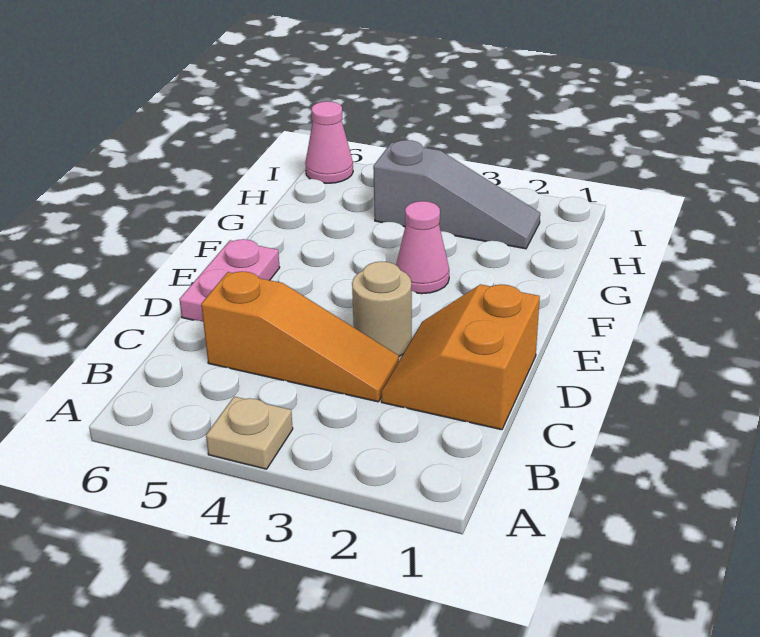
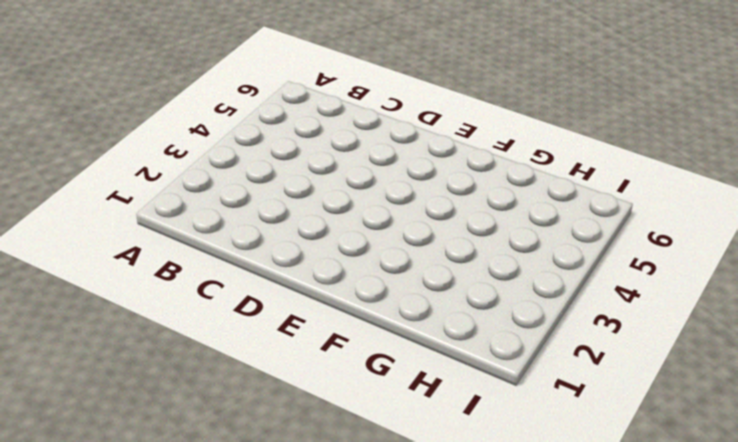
none -> tan plate A4 level 1
none -> orange slope C1:D2 level 1 top 1

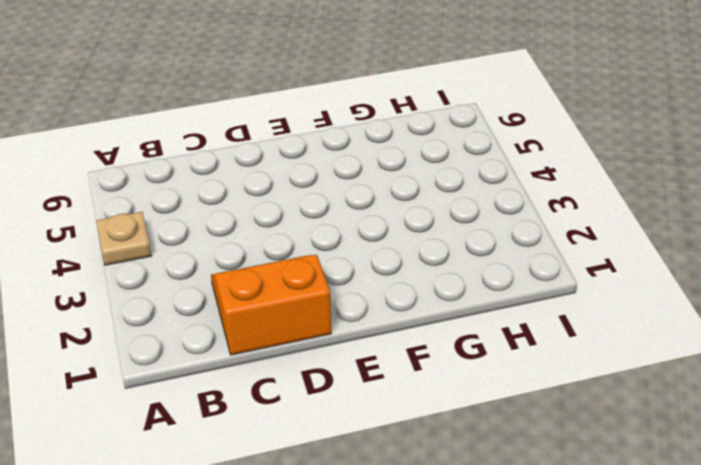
none -> orange slope C3:C5 level 1 top 5
none -> tan round brick D3 level 1

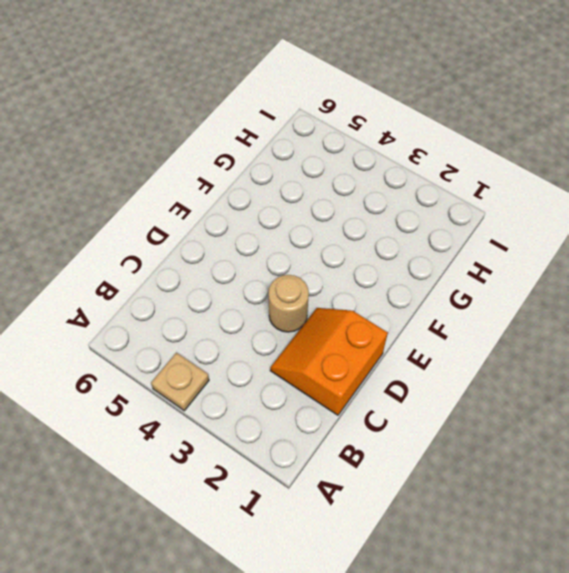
none -> orange slope C3:C5 level 1 top 5
none -> pink plate D6:E6 level 1

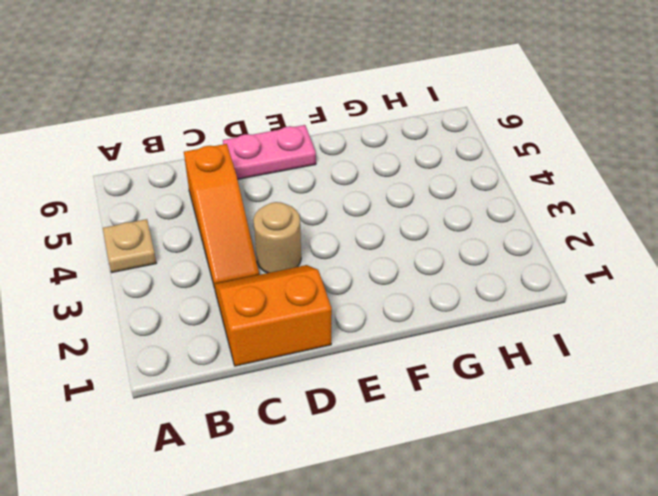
none -> pink cone F3 level 1
none -> grey slope H2:H4 level 1 top 4

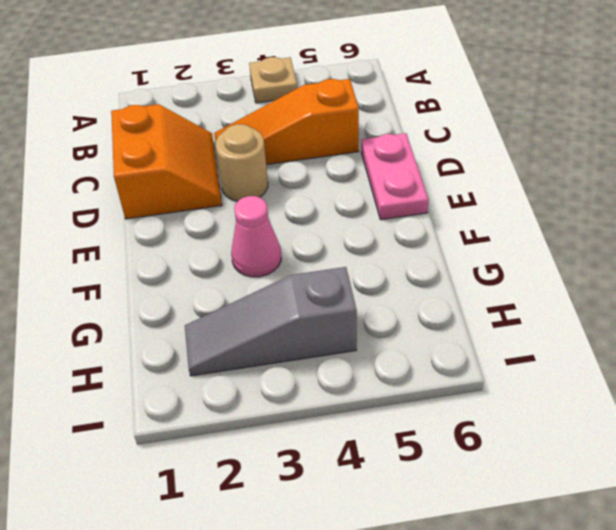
none -> pink cone I6 level 1

